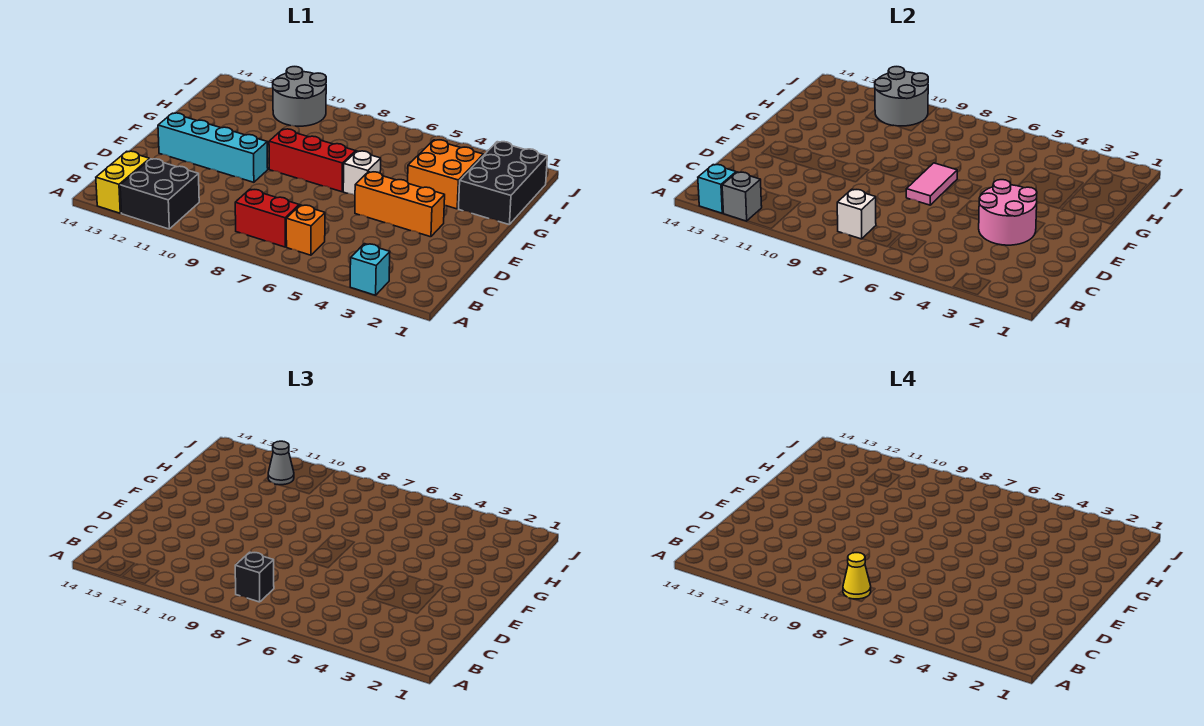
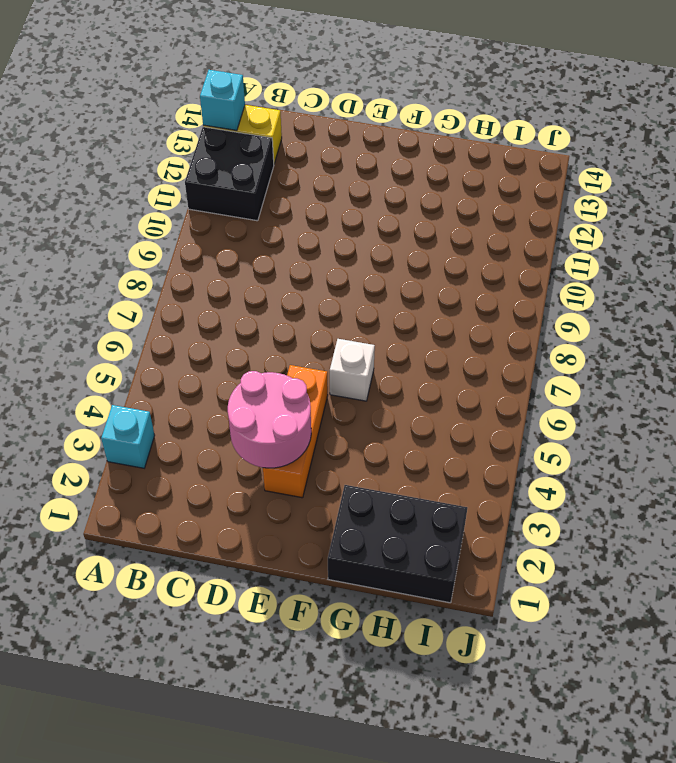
none -> orange brick B6 level 1
none -> red brick B7:B8 level 1
none -> cyan brick E10:E13 level 1

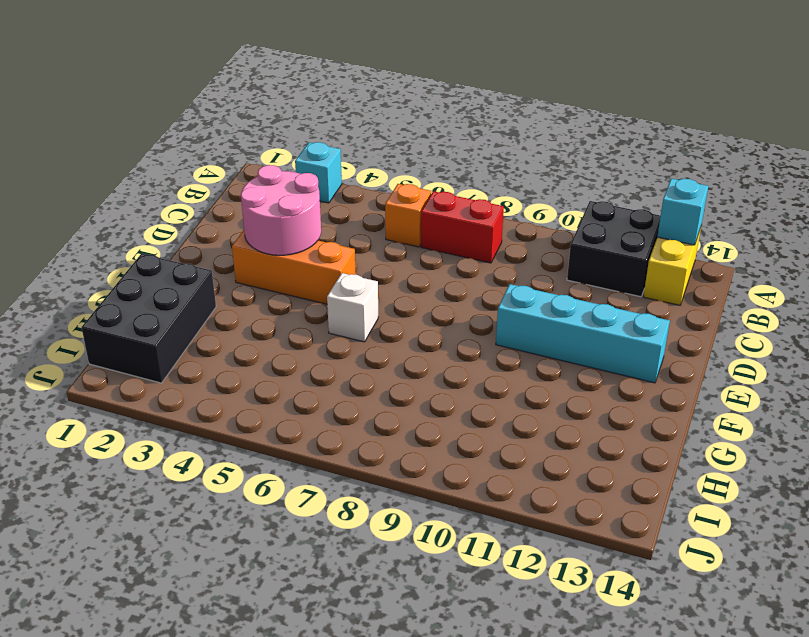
none -> red brick F7:F9 level 1
none -> orange brick G3:H4 level 1
none -> grey round brick I10:J11 level 1

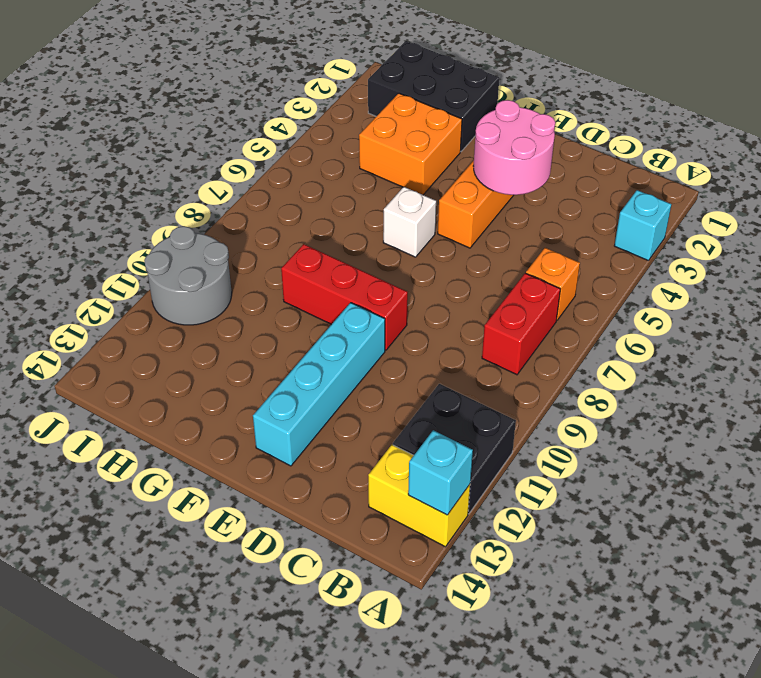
red brick E9:G9 level 1 -> red brick F7:F9 level 1
none -> grey brick A12 level 2
none -> white brick B8 level 2
none -> pink tile E7:F7 level 2

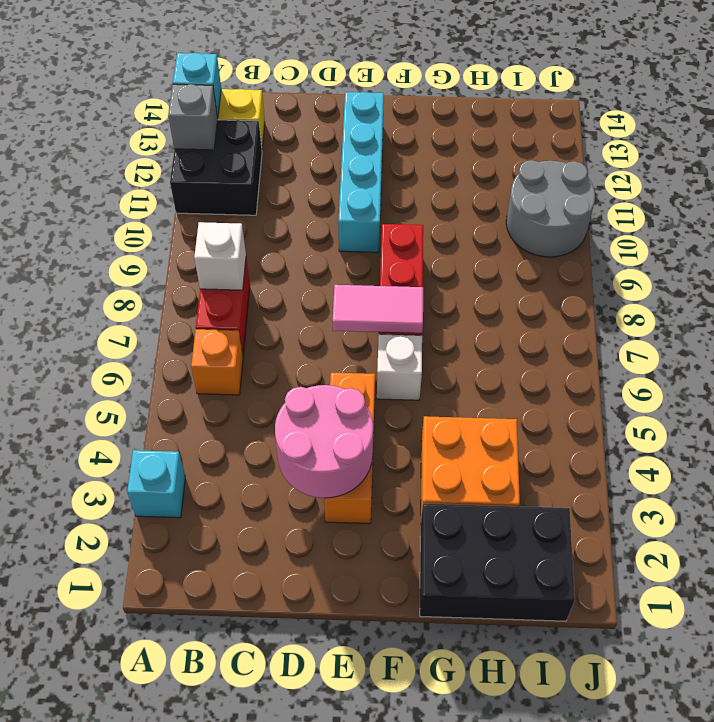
none -> grey round brick I10:J11 level 2
none -> black brick B8 level 3
none -> grey cone I11 level 3

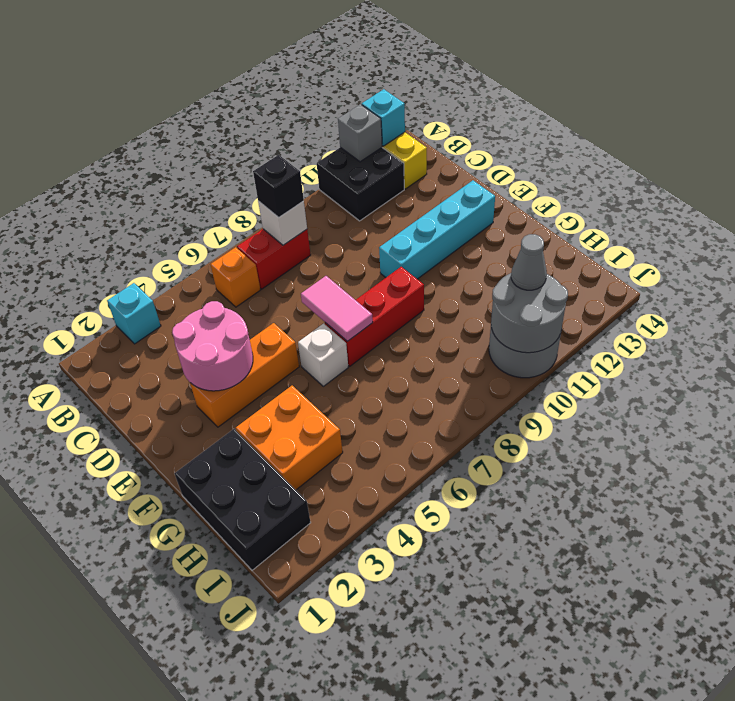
none -> yellow cone B8 level 4

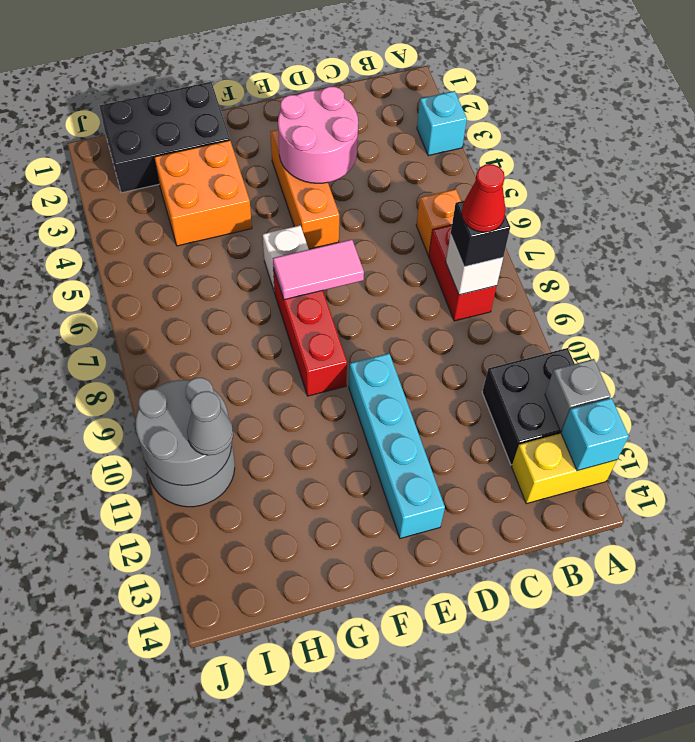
red cone B8 level 4 -> yellow cone B8 level 4

